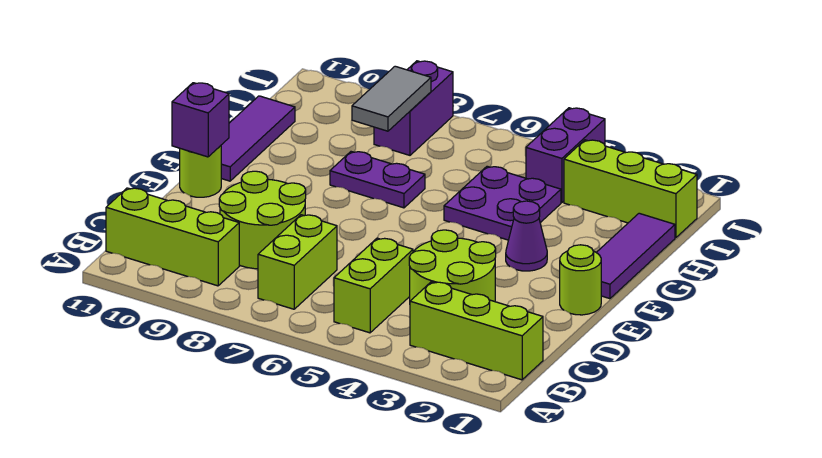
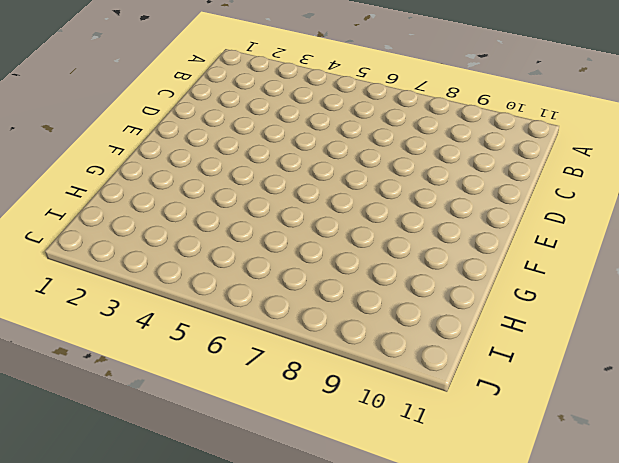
none -> lime brick B1:B3 level 1
none -> lime brick B5:C5 level 1
none -> lime brick B7:C7 level 1

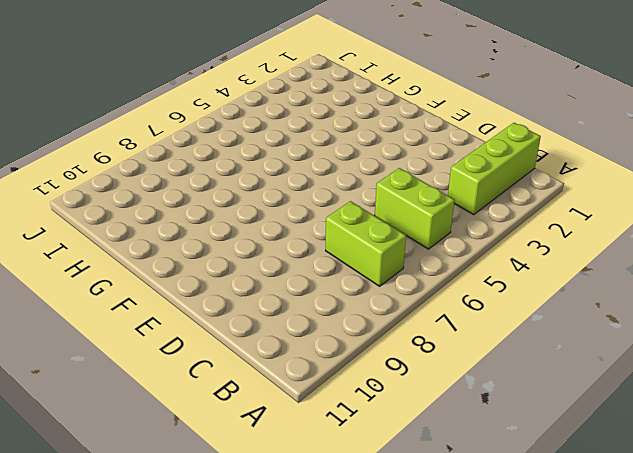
none -> lime brick B9:B11 level 1
none -> lime round brick C3:D4 level 1
none -> lime round brick C8:D9 level 1

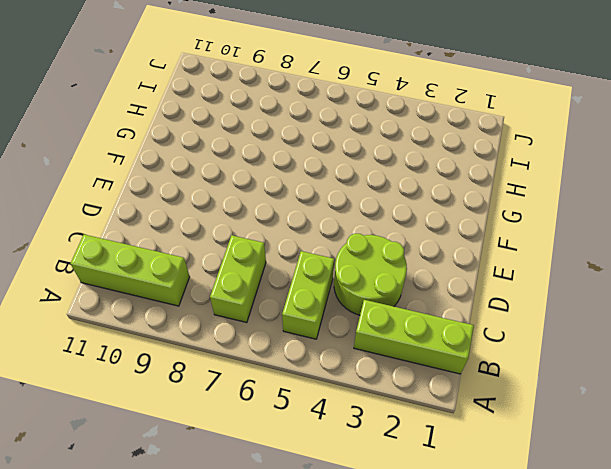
none -> lime round brick C8:D9 level 1
none -> lime round brick E1 level 1
none -> lime round brick E11 level 1

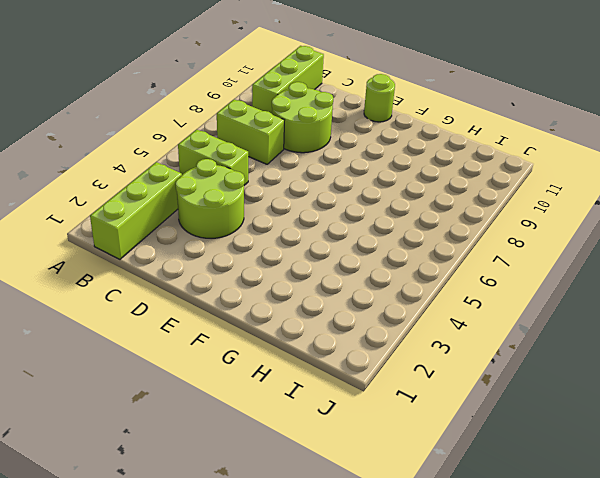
none -> lime round brick E1 level 1
none -> purple tile F1:H1 level 1
none -> purple cone F3 level 1

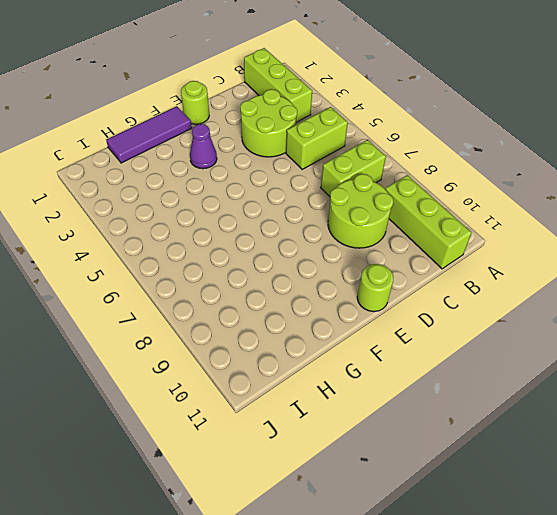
none -> purple tile F11:H11 level 1
none -> purple plate G4:H5 level 1
none -> purple plate G7:G8 level 1

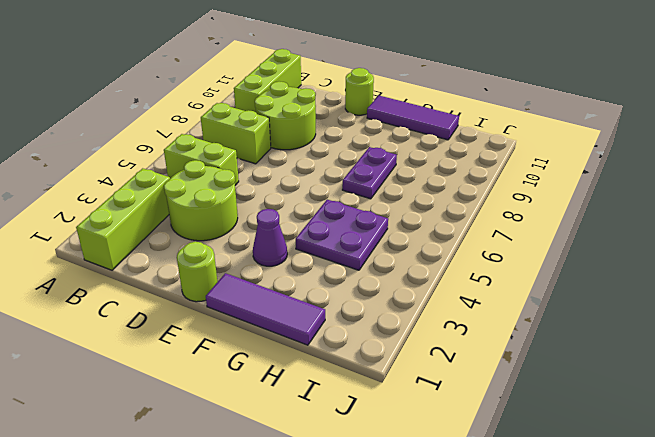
none -> lime brick I1:I3 level 1
none -> purple brick I4:J4 level 1
none -> purple brick I8:J8 level 1

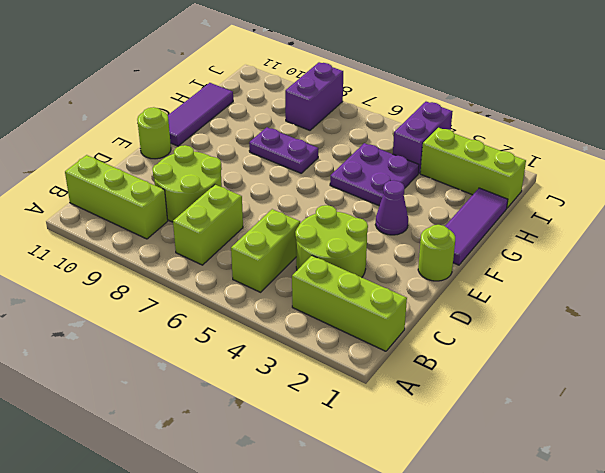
none -> purple brick E11 level 2
none -> grey tile H8:I8 level 2

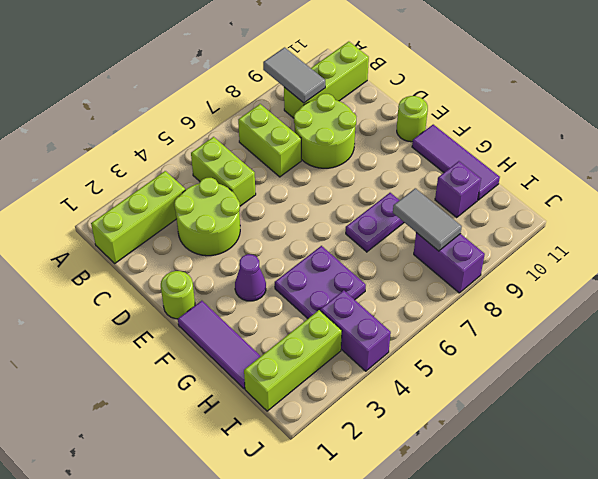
grey tile A9:B9 level 2 -> none
purple brick H10 level 1 -> purple brick E11 level 2

